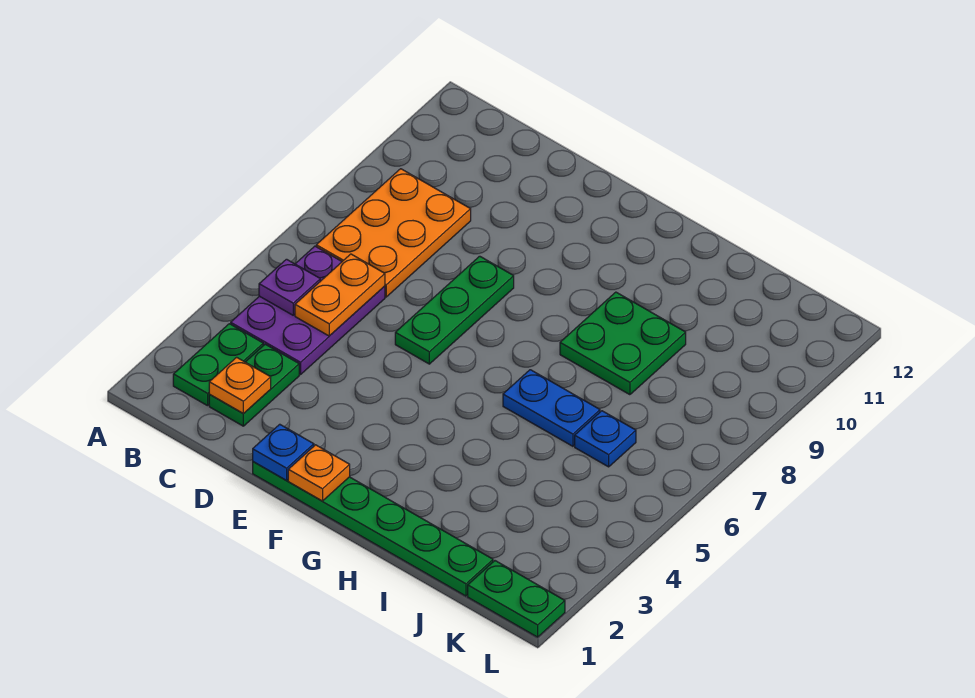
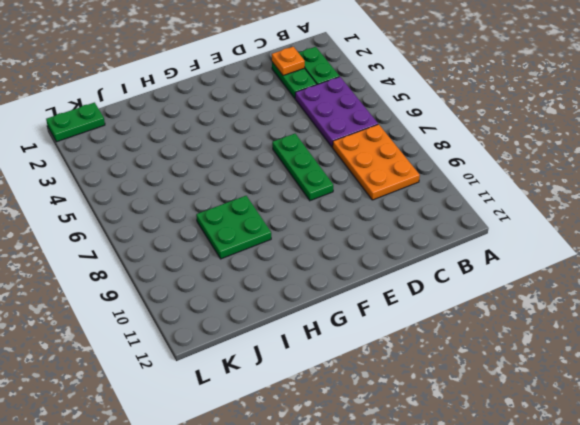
none -> green plate E1:J1 level 1
none -> blue plate H6:I6 level 1
none -> blue plate J6 level 1

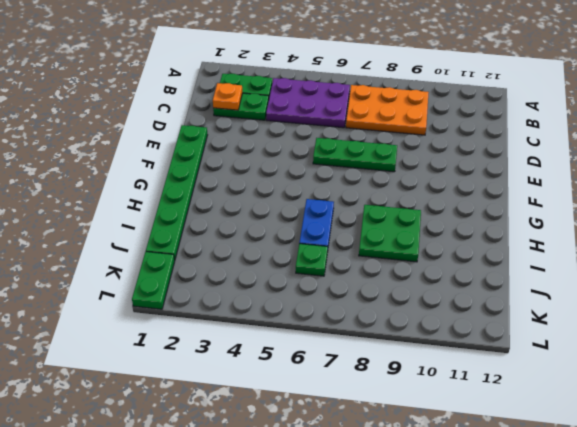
green plate J6 level 1 -> blue plate J6 level 1
none -> purple plate B5 level 2
none -> orange plate C5:C6 level 2
none -> blue plate E1 level 2

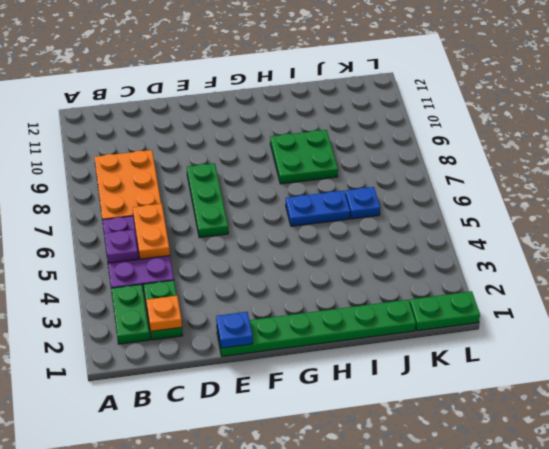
none -> orange plate F1 level 2

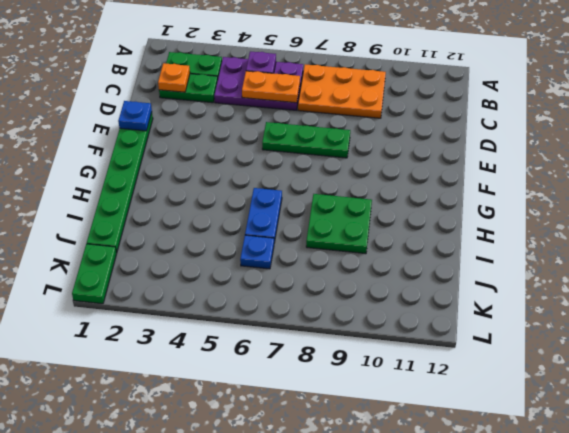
none -> orange plate F1 level 2

